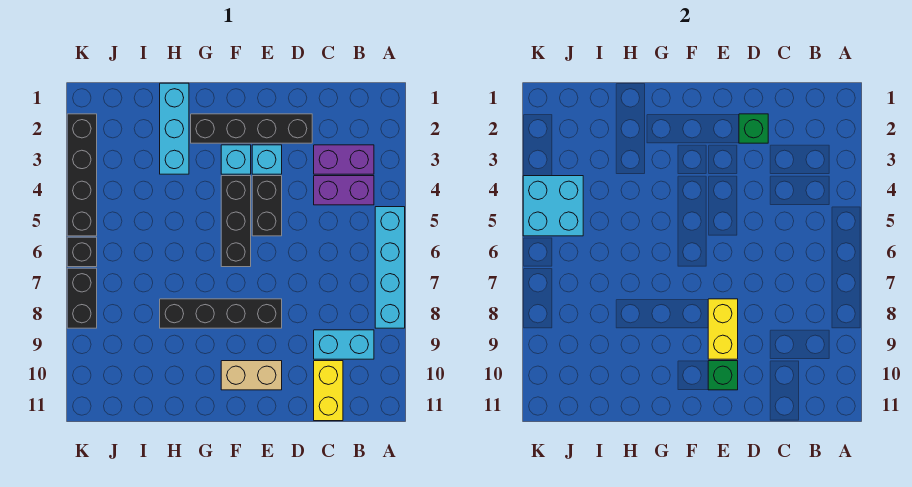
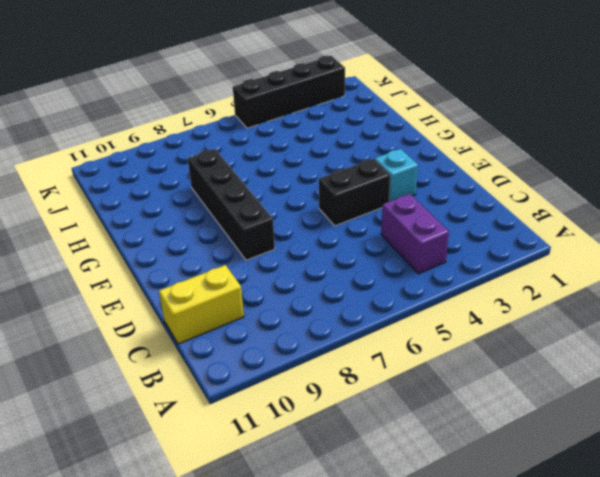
none -> cyan brick A5:A8 level 1
none -> purple brick B3:C3 level 1
none -> cyan brick B9:C9 level 1

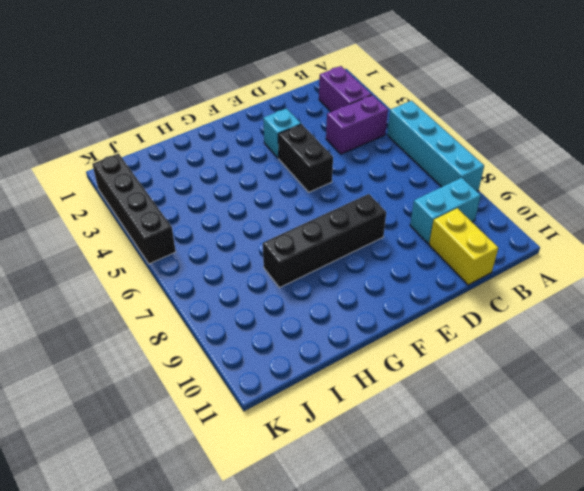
purple brick B2:B3 level 1 -> purple brick B3:C3 level 1
none -> black brick D2:G2 level 1
none -> tan brick E10:F10 level 1
none -> cyan brick F3 level 1

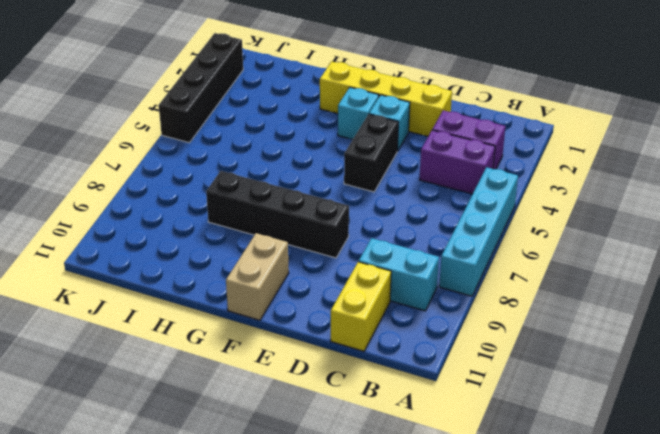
yellow brick D2:G2 level 1 -> black brick D2:G2 level 1
tan brick F10:F11 level 1 -> tan brick E10:F10 level 1
none -> black brick F4:F6 level 1
none -> cyan brick H1:H3 level 1
none -> black brick K6 level 1

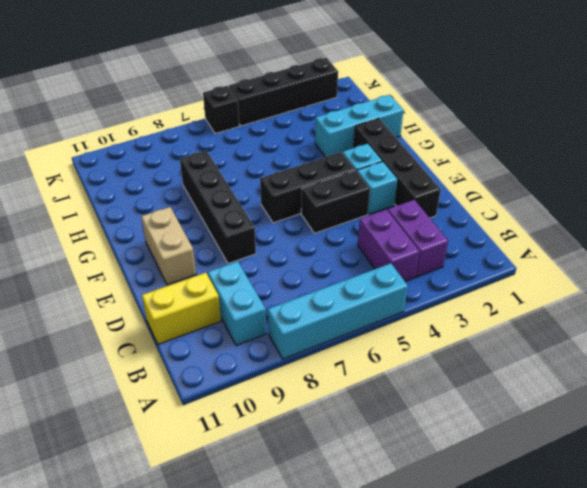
none -> black brick K7:K8 level 1
none -> green brick D2 level 2
none -> yellow brick E8:E9 level 2

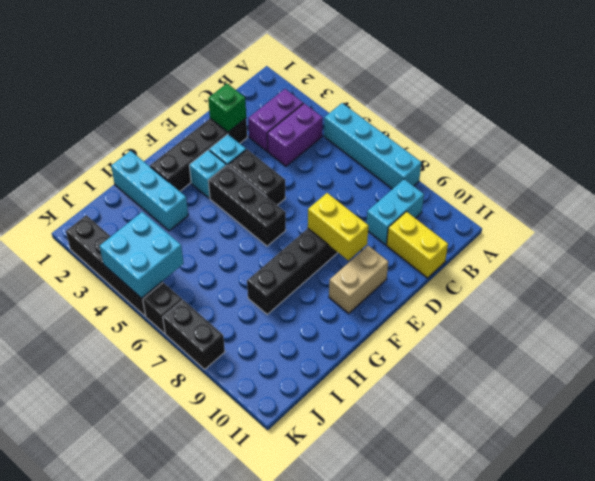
none -> green brick E10 level 2

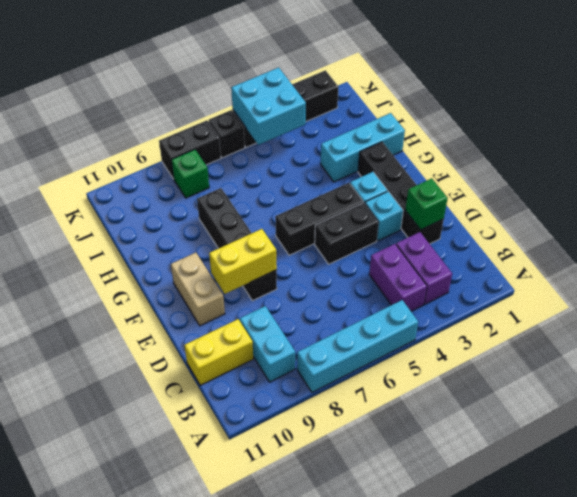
green brick J8 level 1 -> green brick E10 level 2

